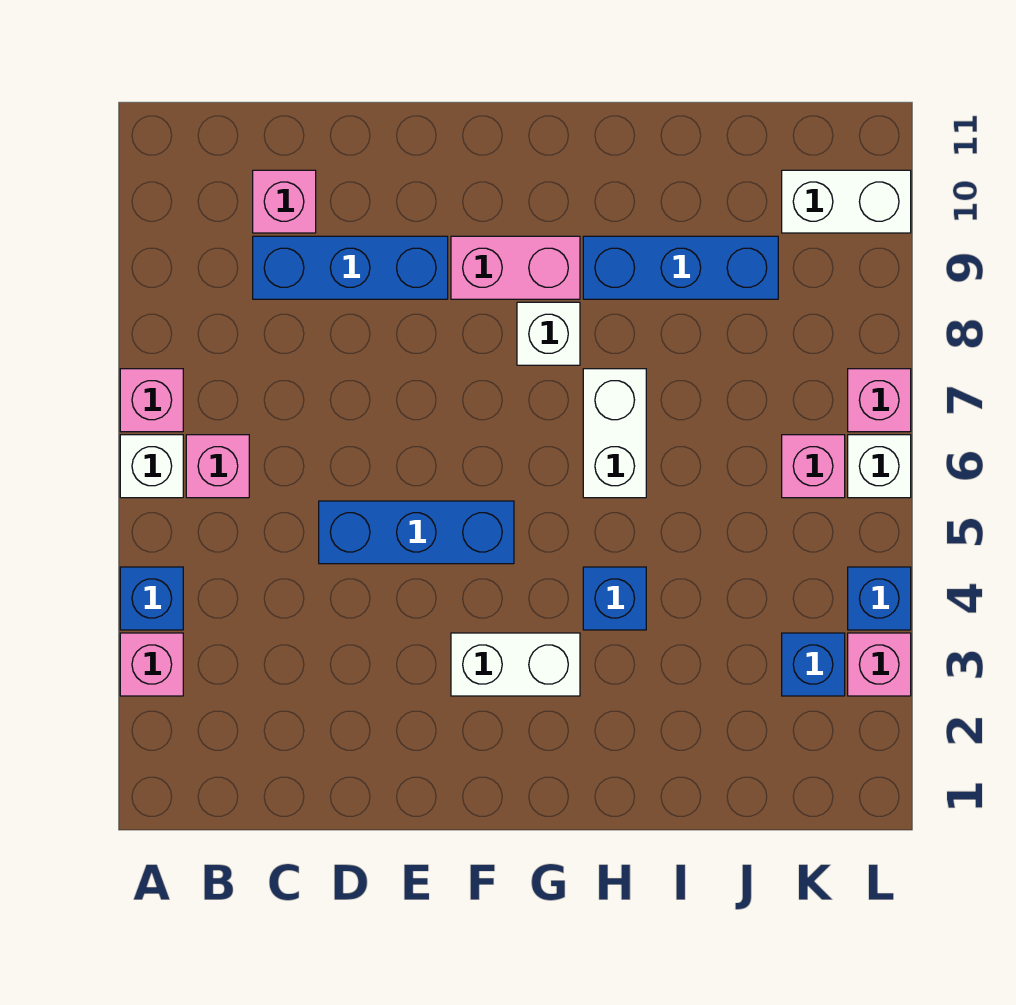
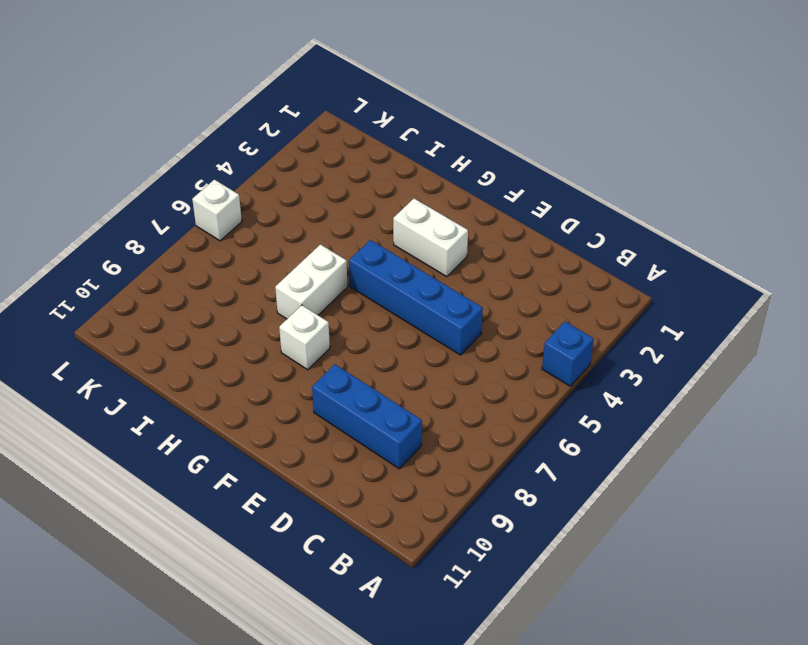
blue brick D5:G5 level 1 -> blue brick D5:F5 level 1
none -> pink brick A3 level 1
none -> white brick A6 level 1
none -> pink brick A7 level 1

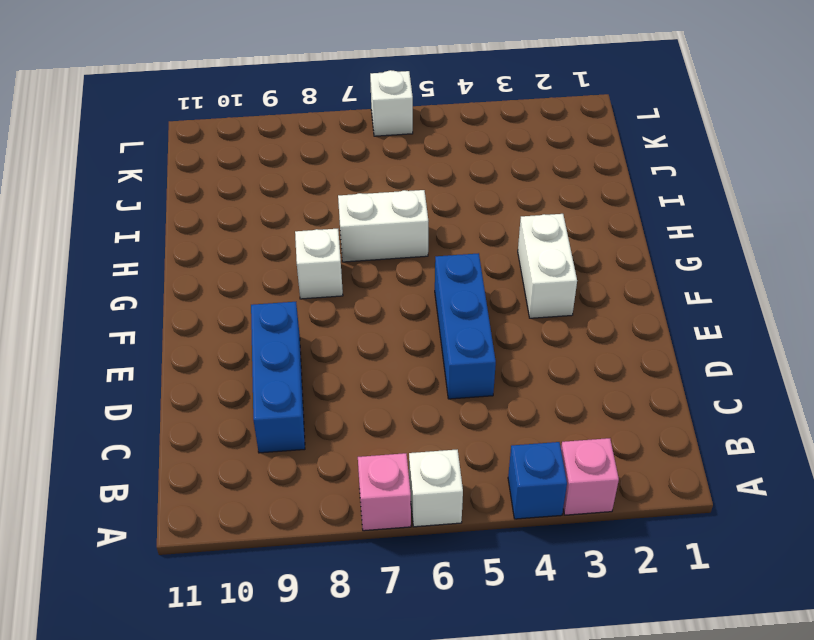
none -> pink brick B6 level 1
none -> pink brick C10 level 1
none -> pink brick F9:G9 level 1

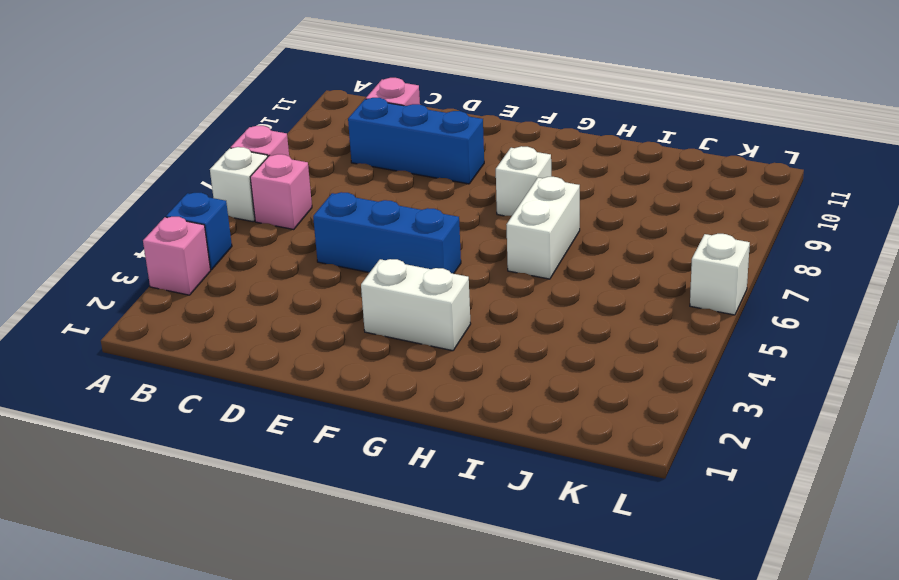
none -> pink brick F9:G9 level 1
none -> blue brick H4 level 1
none -> blue brick H9:J9 level 1

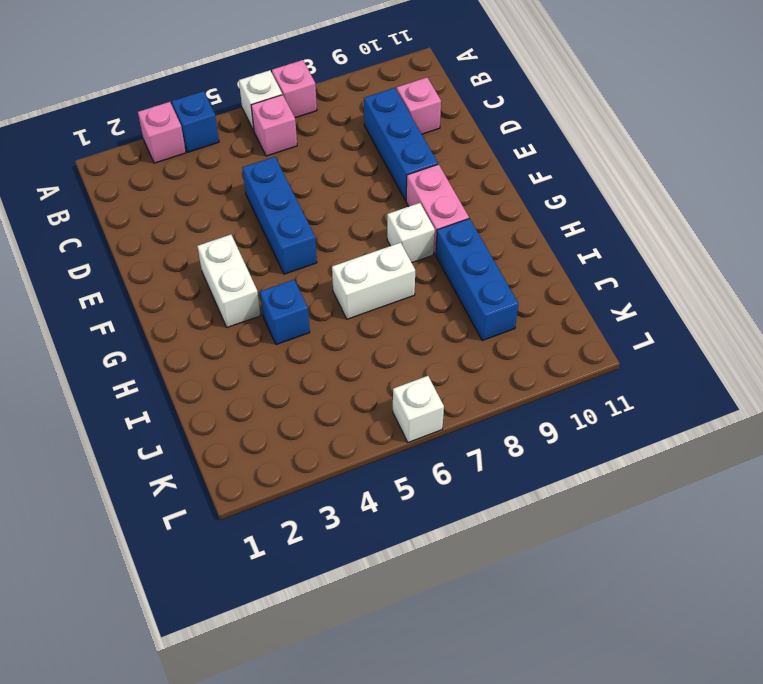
none -> blue brick K3 level 1
none -> pink brick K6 level 1
none -> white brick K10:L10 level 1

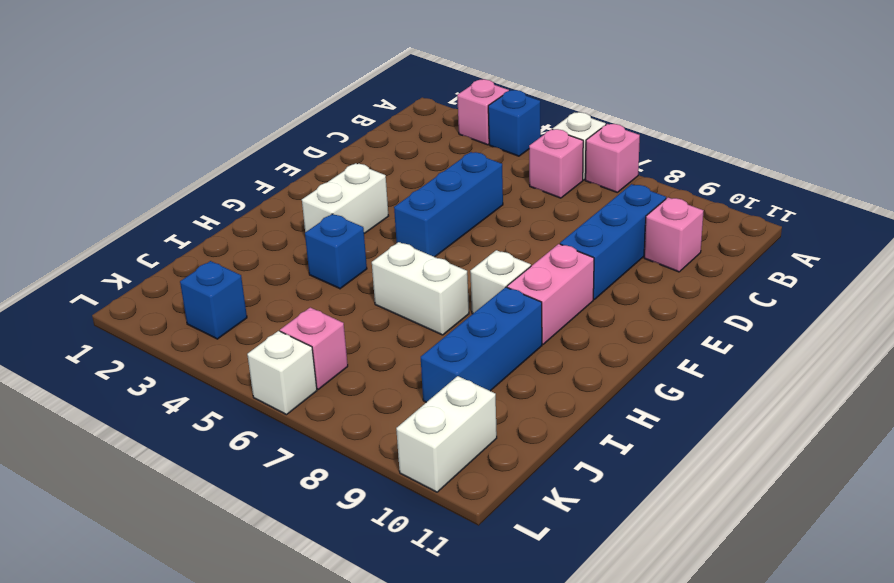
none -> pink brick L3 level 1
none -> blue brick L4 level 1
none -> pink brick L7 level 1

